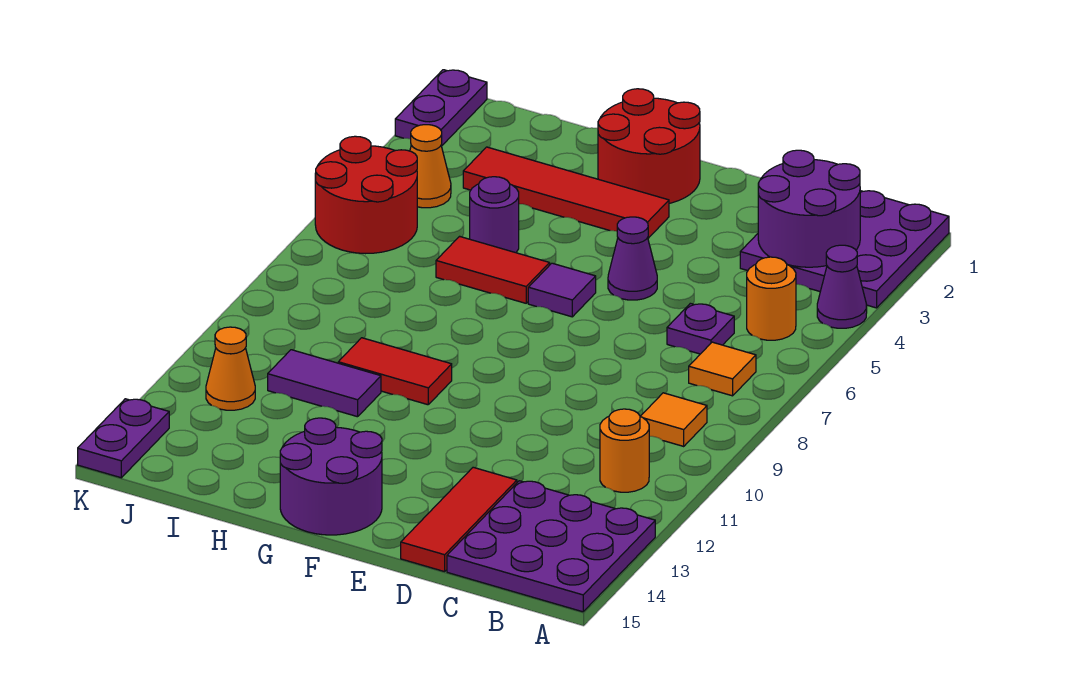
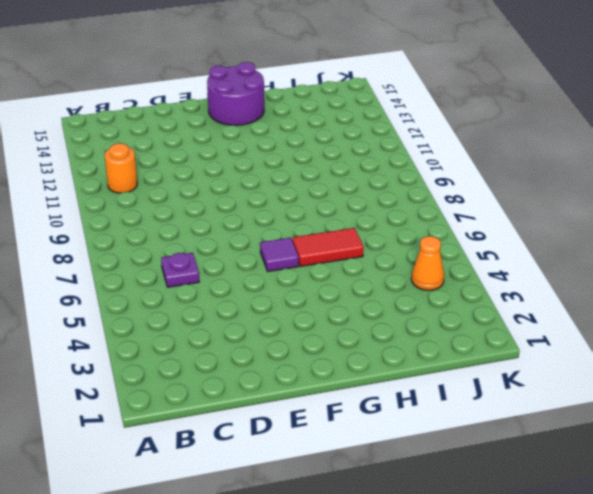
none -> purple plate A1:C3 level 1
none -> purple cone A4 level 1
none -> purple plate A13:C15 level 1

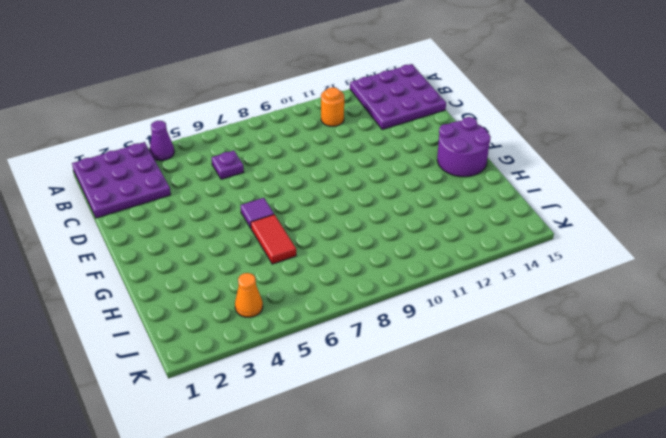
none -> orange round brick B5 level 1
none -> orange tile B7 level 1
none -> orange tile B9 level 1

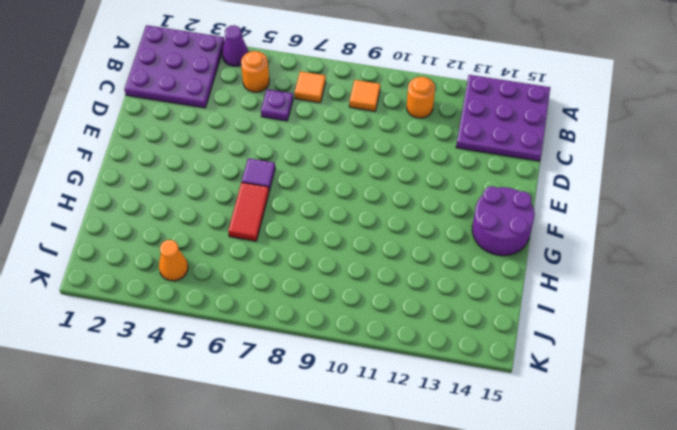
none -> red tile D13:D15 level 1
none -> purple cone E5 level 1
none -> red round brick F1:G2 level 1

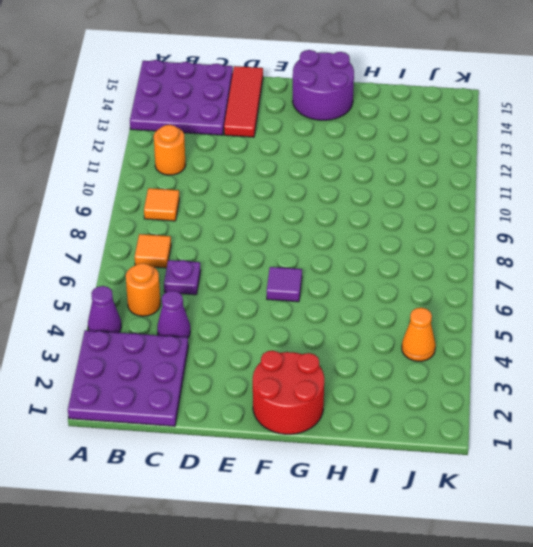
purple cone C4 level 1 -> purple cone E5 level 1
none -> red tile F3:I3 level 1
none -> red tile G6:H6 level 1
none -> red tile G10:H10 level 1

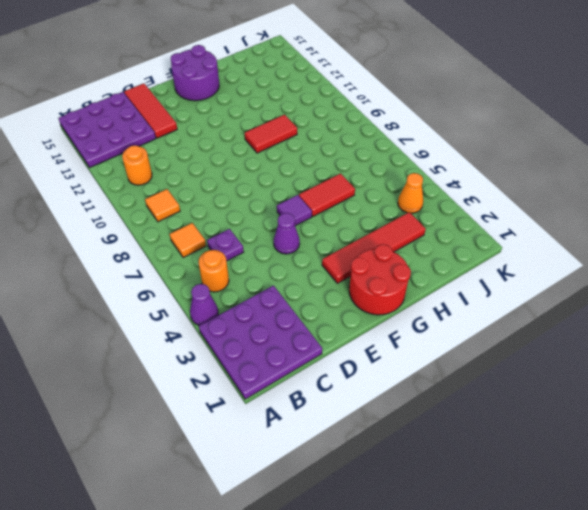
none -> purple round brick H5 level 1
none -> purple tile H11:I11 level 1
none -> red round brick J5:K6 level 1

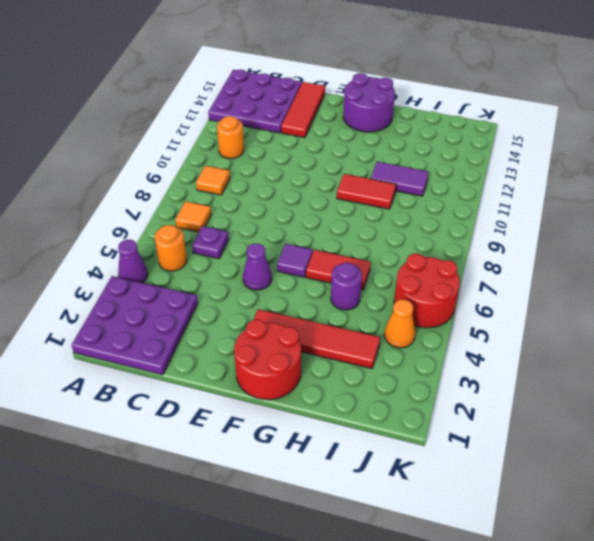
none -> orange cone J12 level 1
none -> purple plate K1:K2 level 1
none -> purple plate K14:K15 level 1

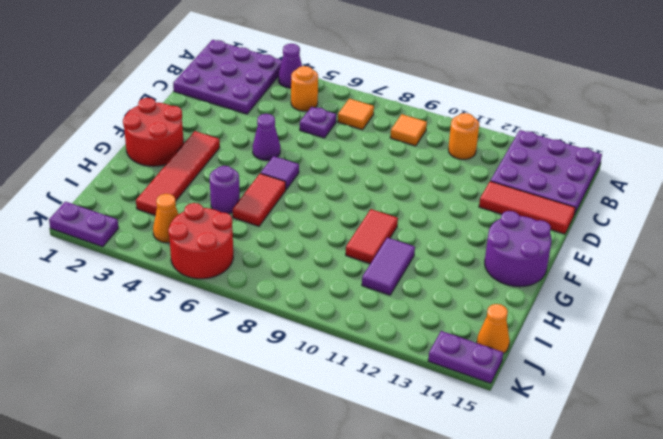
orange cone J15 level 1 -> orange cone J12 level 1
none -> purple round brick B2:C3 level 2

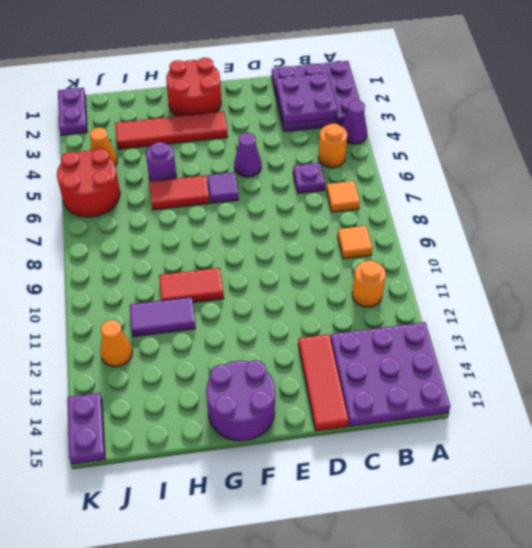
purple plate B2:C3 level 2 -> purple round brick B2:C3 level 2

